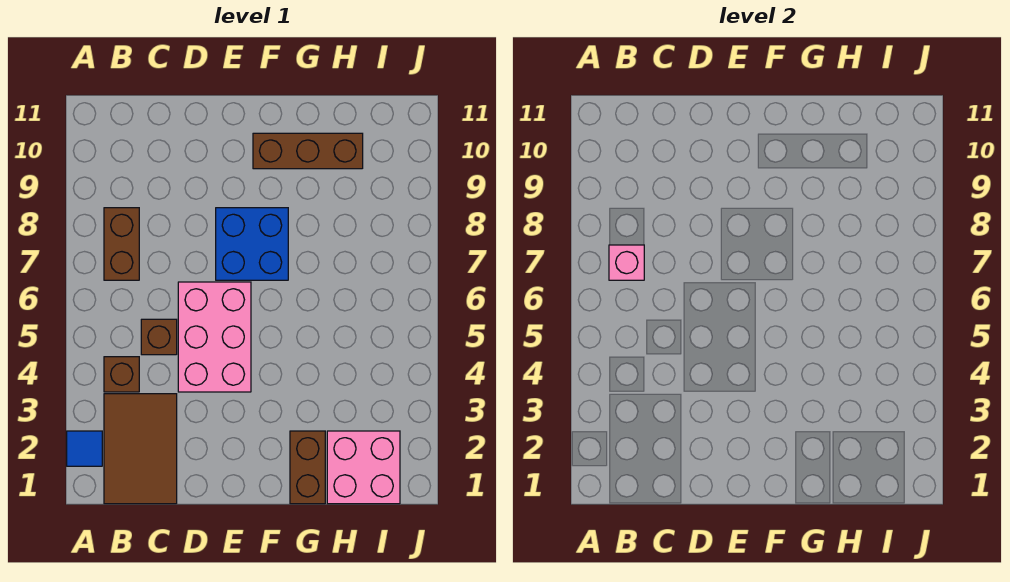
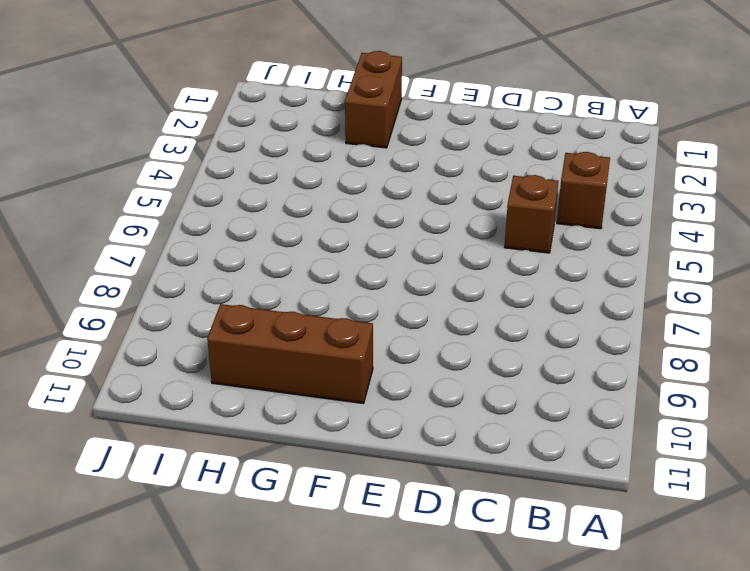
none -> blue tile A2 level 1
none -> brown tile B1:C3 level 1

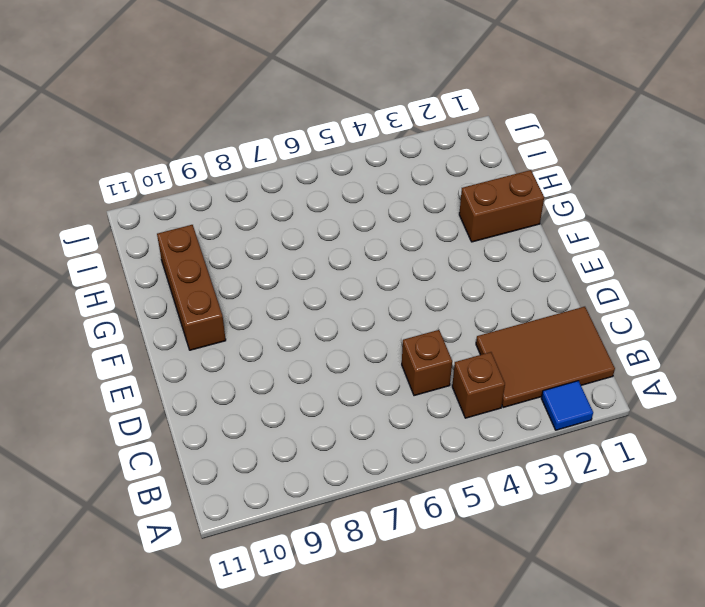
none -> brown brick B7:B8 level 1
none -> pink brick D4:E6 level 1

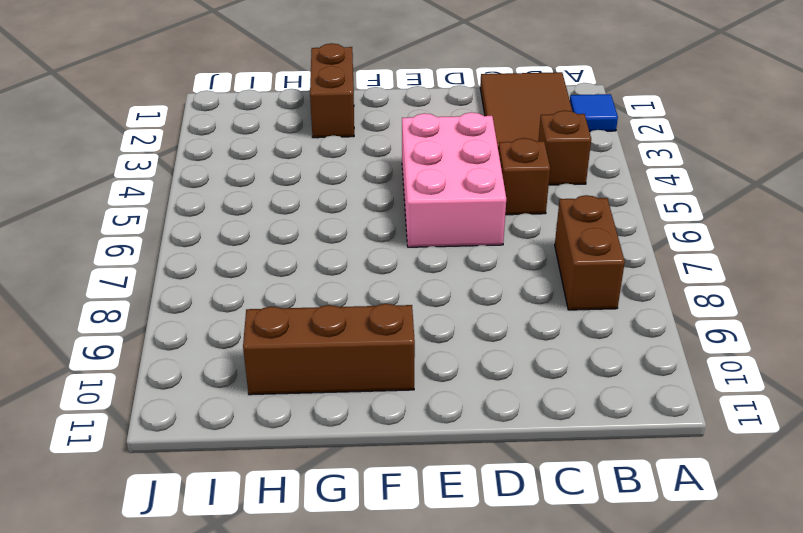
none -> blue brick E7:F8 level 1
none -> pink brick H1:I2 level 1

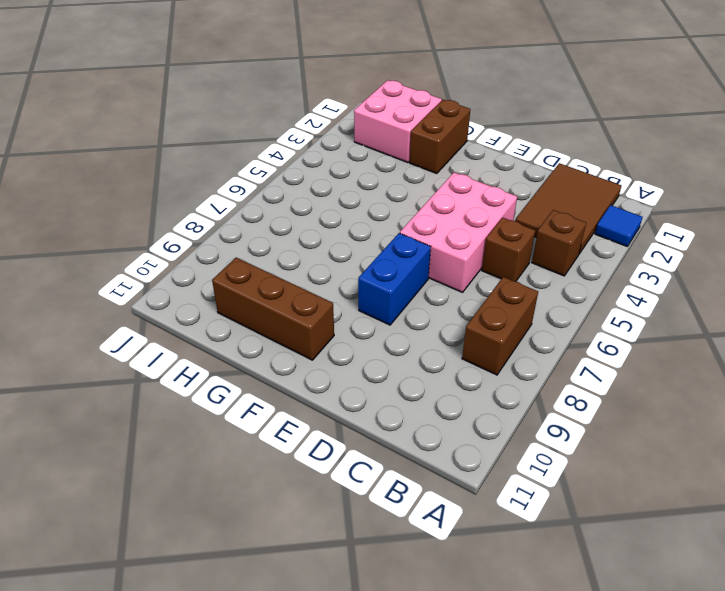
blue brick E7:E8 level 1 -> blue brick E7:F8 level 1
none -> pink brick B7 level 2

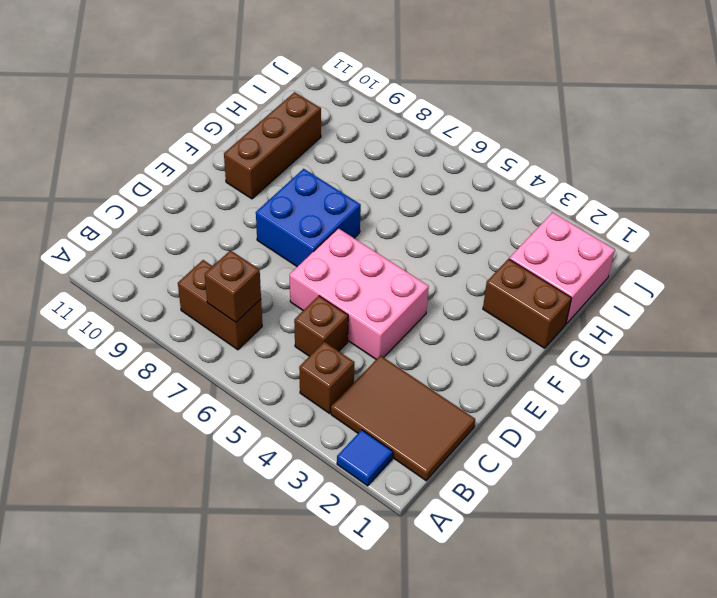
brown brick B7 level 2 -> pink brick B7 level 2

